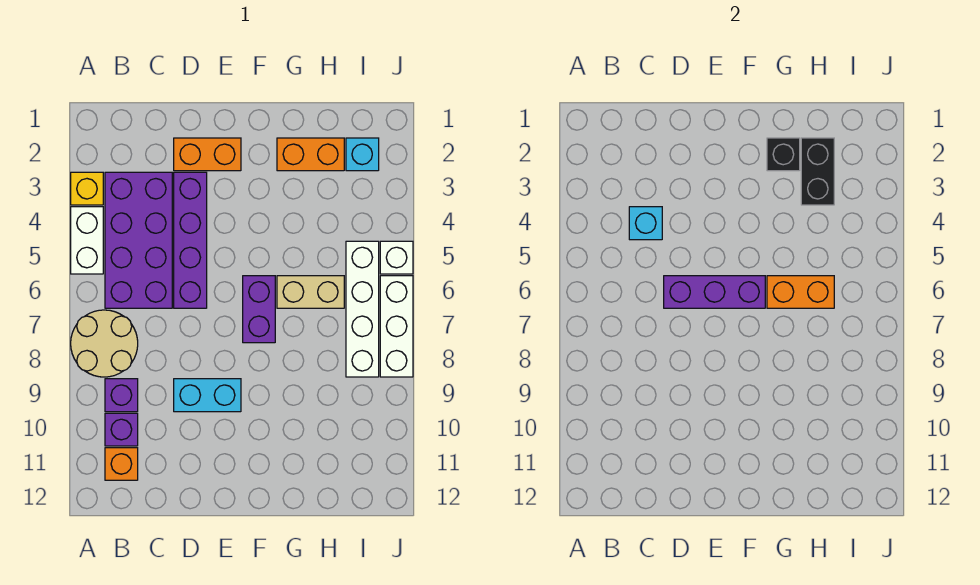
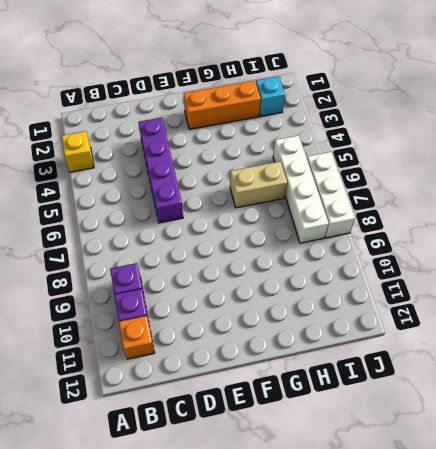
orange brick F2:H2 level 1 -> orange brick G2:H2 level 1
none -> white brick A4:A5 level 1
none -> tan round brick A7:B8 level 1
none -> purple brick B3:C6 level 1

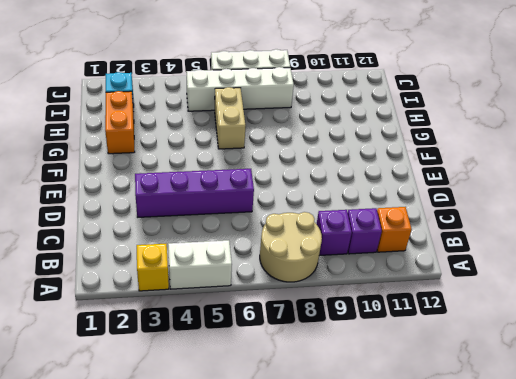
none -> purple brick B3:C6 level 1
none -> orange brick D2:E2 level 1
none -> cyan brick D9:E9 level 1

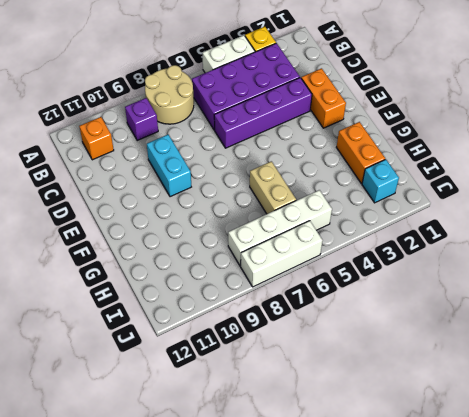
none -> purple brick B10 level 1
none -> purple brick F6:F7 level 1
none -> white brick J5 level 1

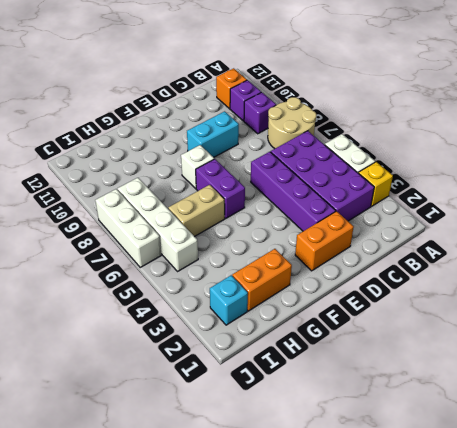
white brick F8 level 1 -> white brick J5 level 1
none -> cyan brick C4 level 2
none -> purple brick D6:F6 level 2
none -> black brick G2 level 2

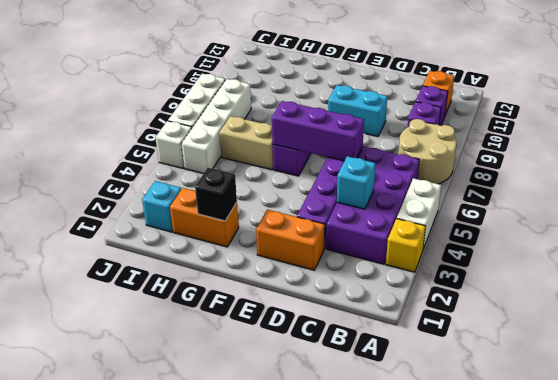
none -> orange brick G6:H6 level 2
none -> black brick H2:H3 level 2

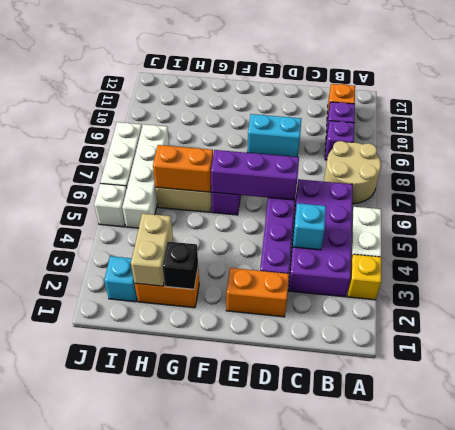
tan brick H2:H3 level 2 -> black brick H2:H3 level 2

